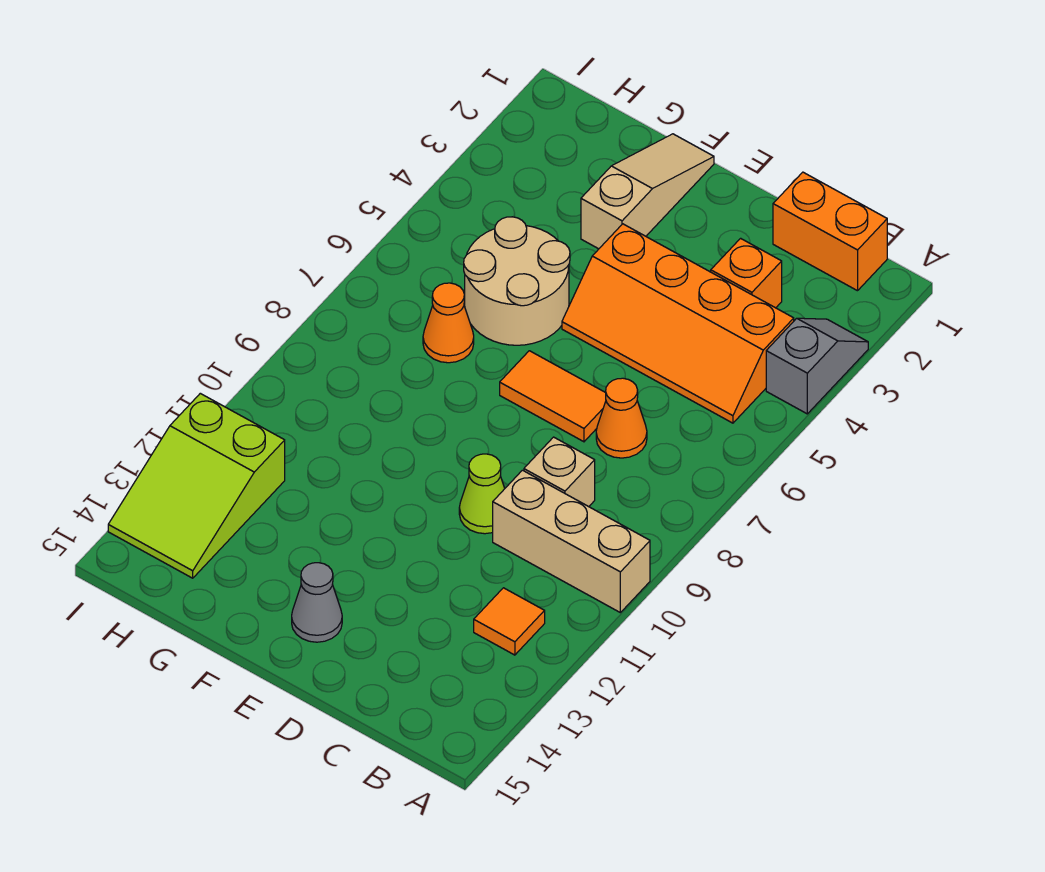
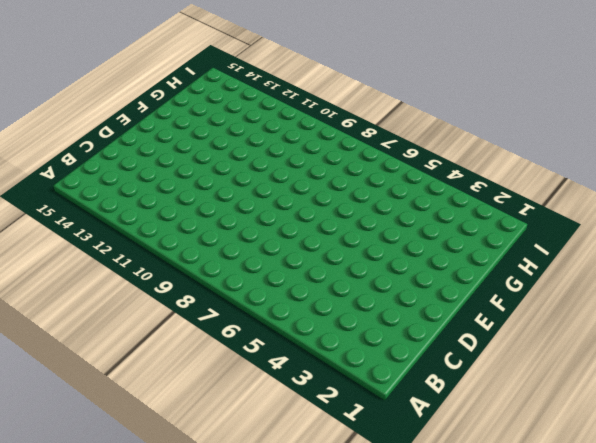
none -> grey slope A3:A4 level 1 top 4
none -> tan brick A10:C10 level 1
none -> orange brick B1:C1 level 1

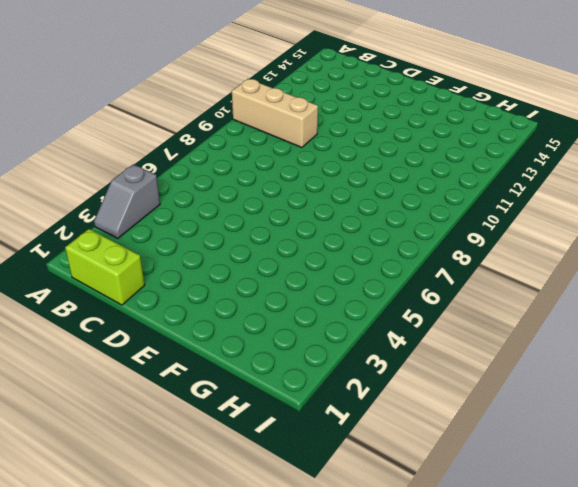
lime brick B1:C1 level 1 -> orange brick B1:C1 level 1
none -> orange slope B4:E5 level 1 top 4
none -> orange tile B12 level 1
none -> orange brick C3 level 1

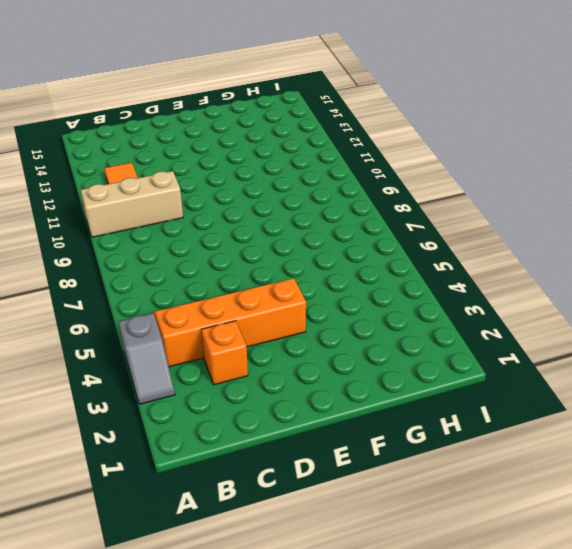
none -> orange brick B1:C1 level 1
none -> orange cone C7 level 1
none -> tan brick C9 level 1

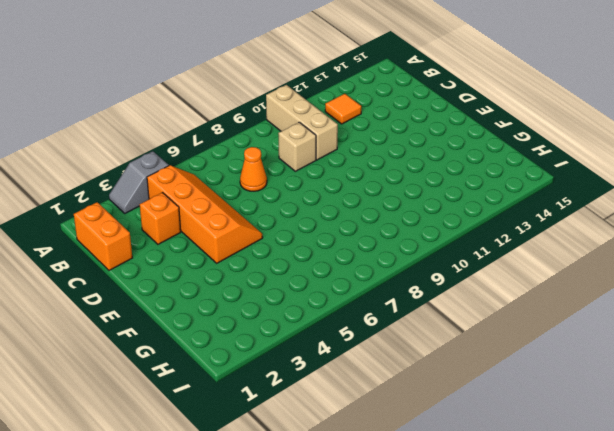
none -> orange tile D7:E7 level 1
none -> lime cone D10 level 1
none -> grey cone E14 level 1

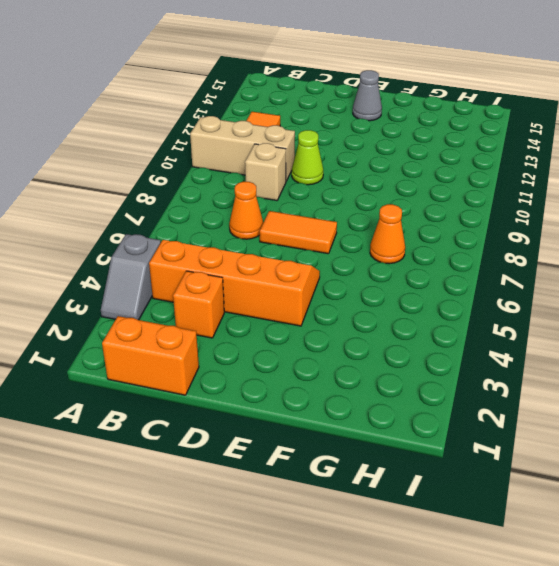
none -> tan slope F1:F3 level 1 top 3
none -> tan round brick F5:G6 level 1
none -> lime slope H12:I14 level 1 top 12

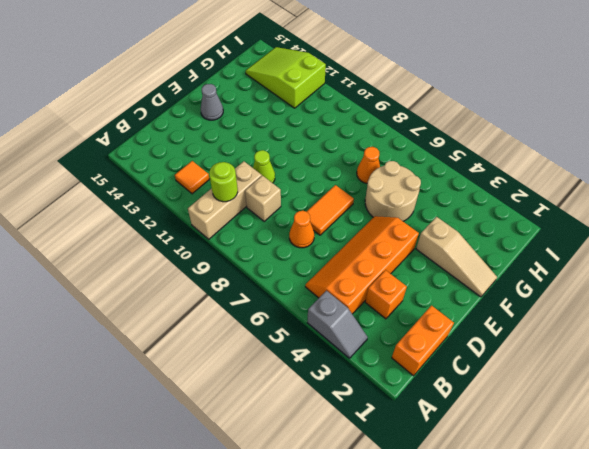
lime round brick B10 level 2 -> none

